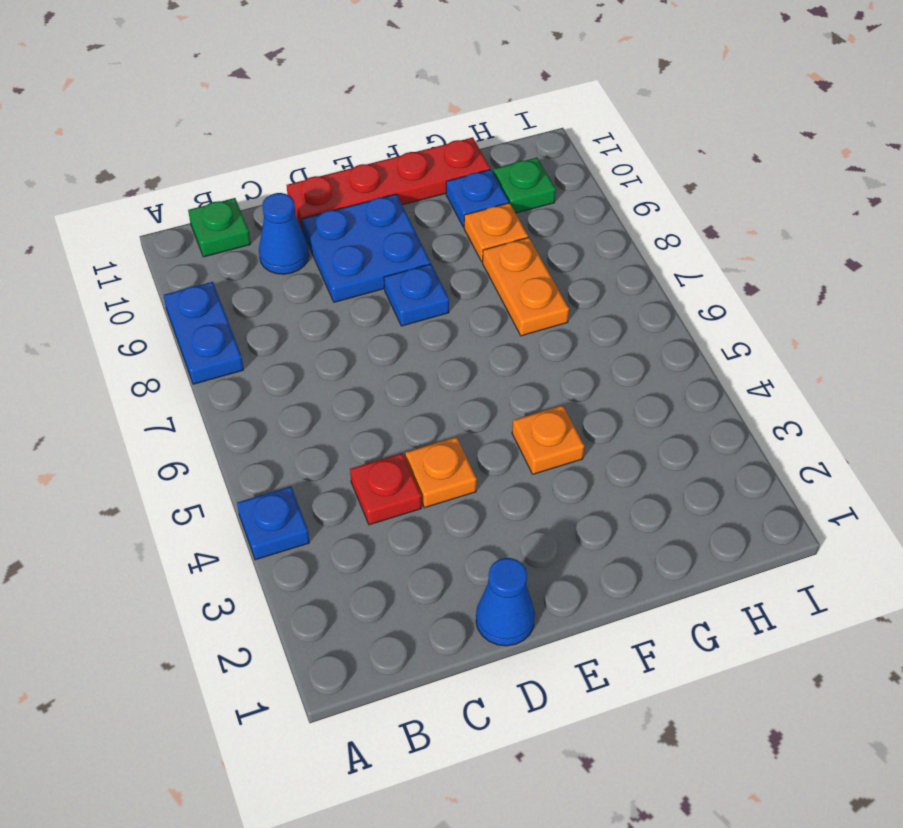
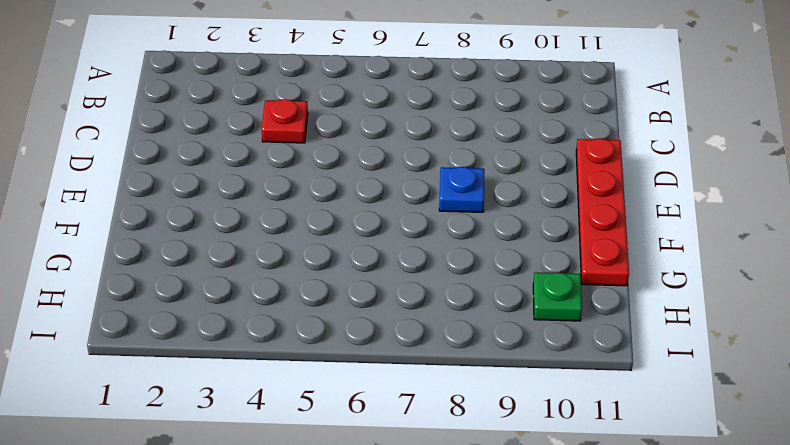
none -> blue plate A4 level 1
none -> blue plate A8:A9 level 1
none -> green plate B11 level 1

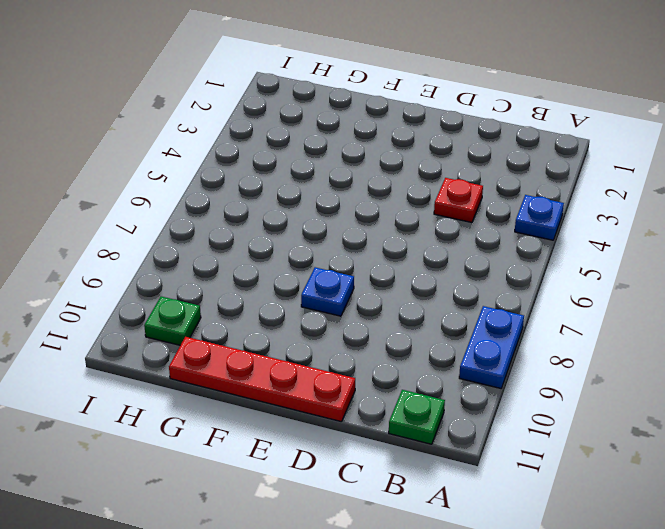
none -> blue cone C10 level 1
none -> blue cone D1 level 1
none -> orange plate D4 level 1

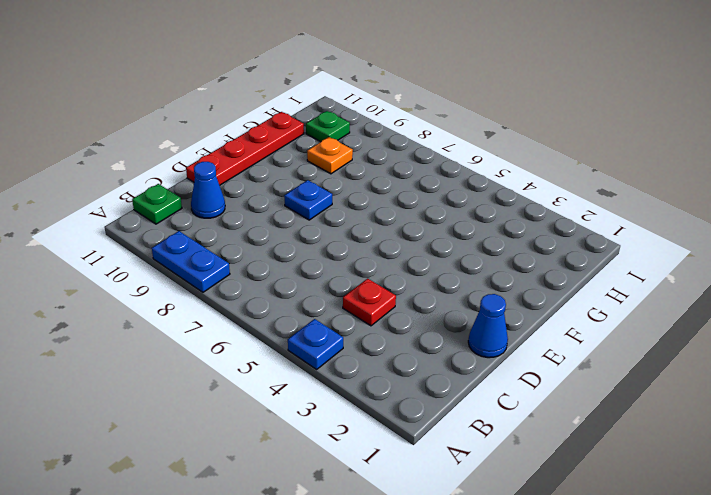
none -> orange plate D4 level 1
none -> blue plate D9:E10 level 1
none -> orange plate F4 level 1

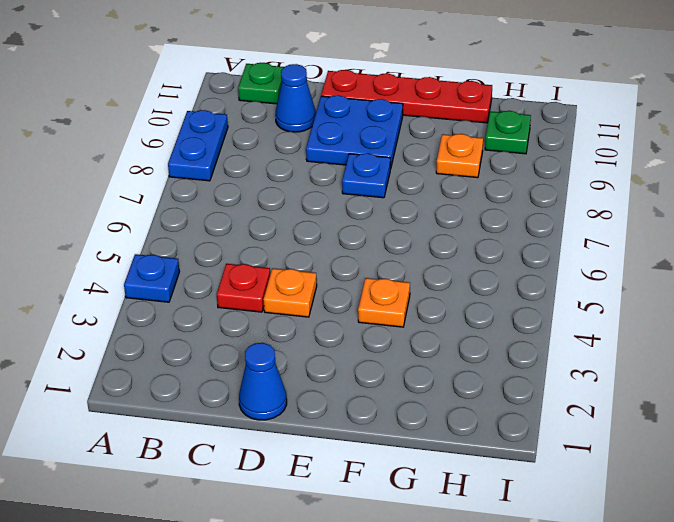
none -> orange plate G7:G8 level 1
none -> blue plate G10 level 1

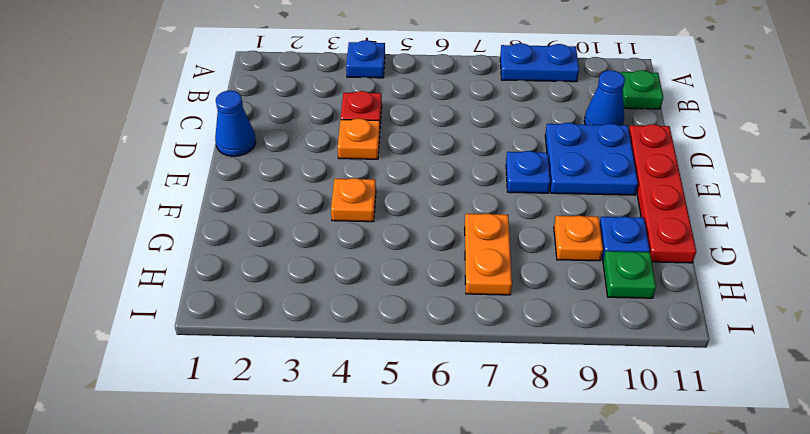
orange plate G7:H7 level 1 -> orange plate G7:G8 level 1

